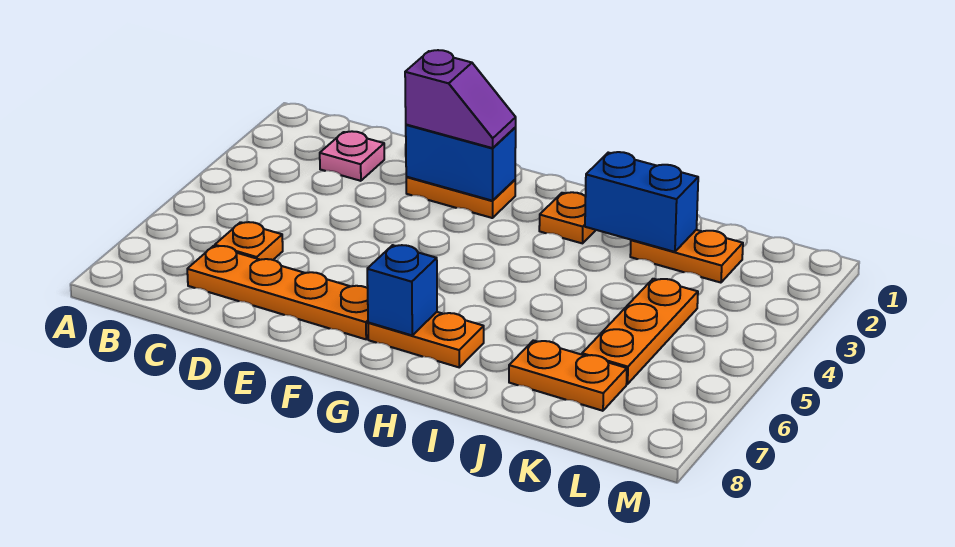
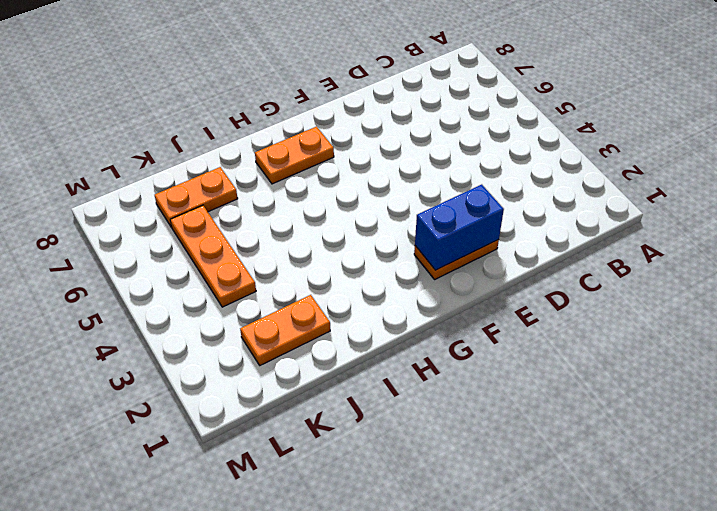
none -> pink plate C2 level 1
none -> orange plate C6 level 1
none -> orange plate C7:F7 level 1

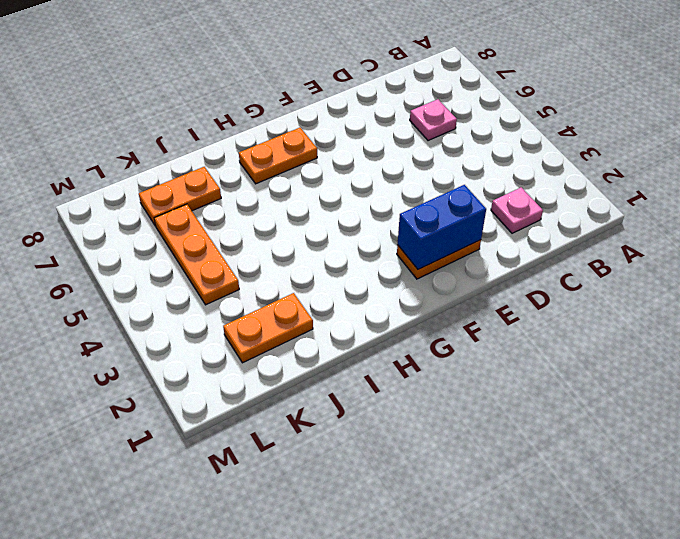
pink plate C6 level 1 -> orange plate C6 level 1
none -> orange plate C7:F7 level 1
none -> orange plate H2 level 1
none -> blue brick G7 level 2

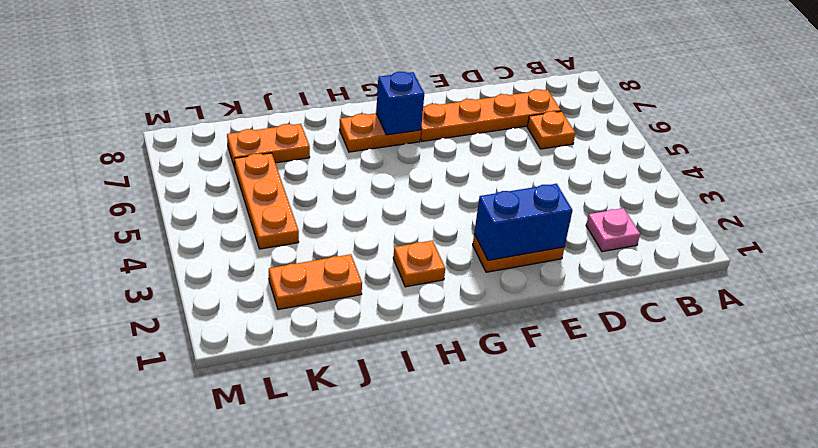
none -> blue brick I2:J2 level 2
none -> purple slope E2:F2 level 3 top E

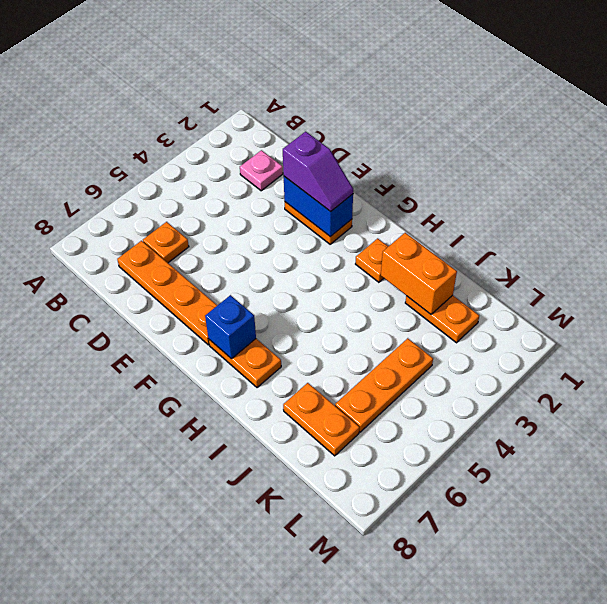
orange brick I2:J2 level 2 -> blue brick I2:J2 level 2

